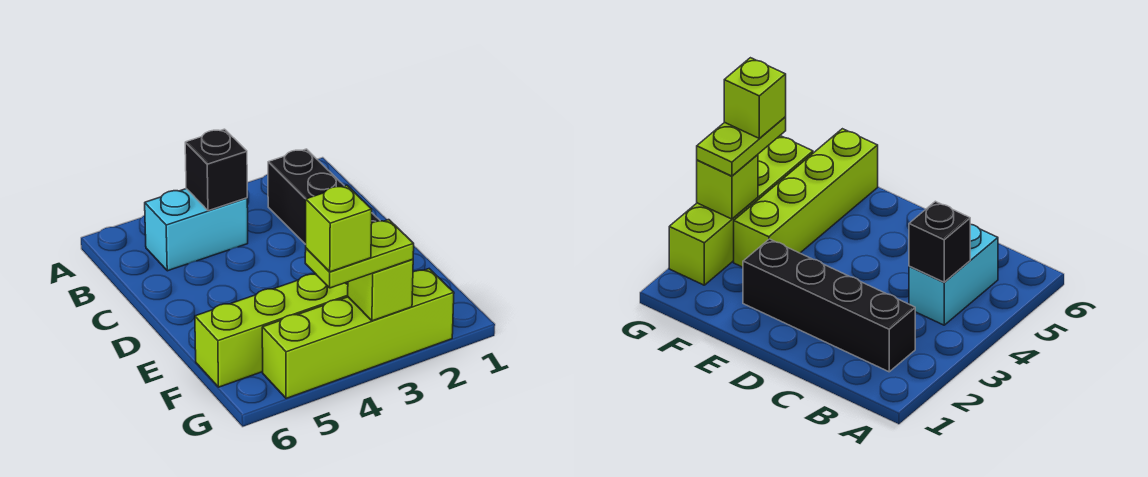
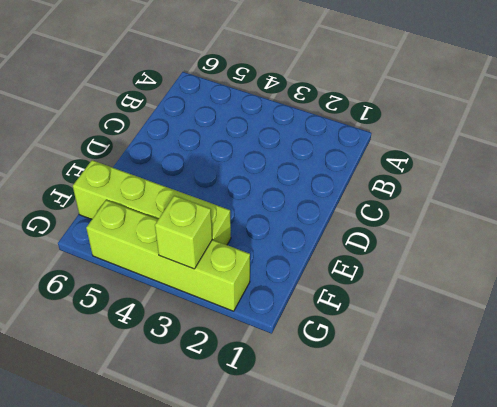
none -> black brick B2:E2 level 1
none -> cyan brick B4:B5 level 1

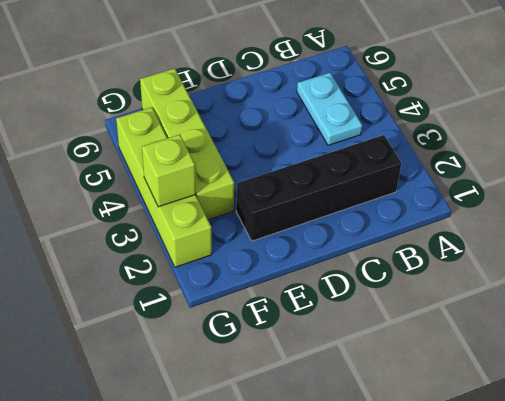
cyan plate B4:B5 level 1 -> cyan brick B4:B5 level 1
none -> black brick B4 level 2
none -> lime plate G3:G4 level 3

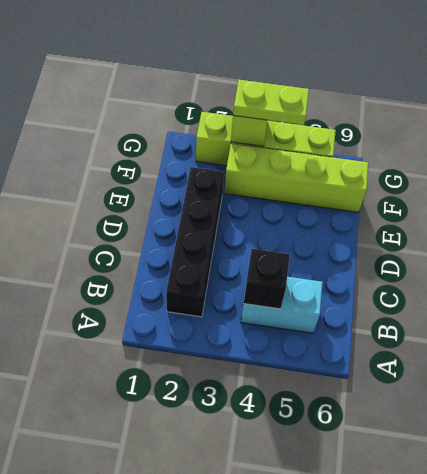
none -> lime brick G4 level 4

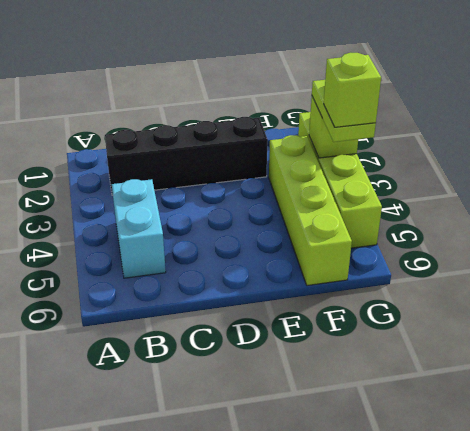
none -> black brick B4 level 2

